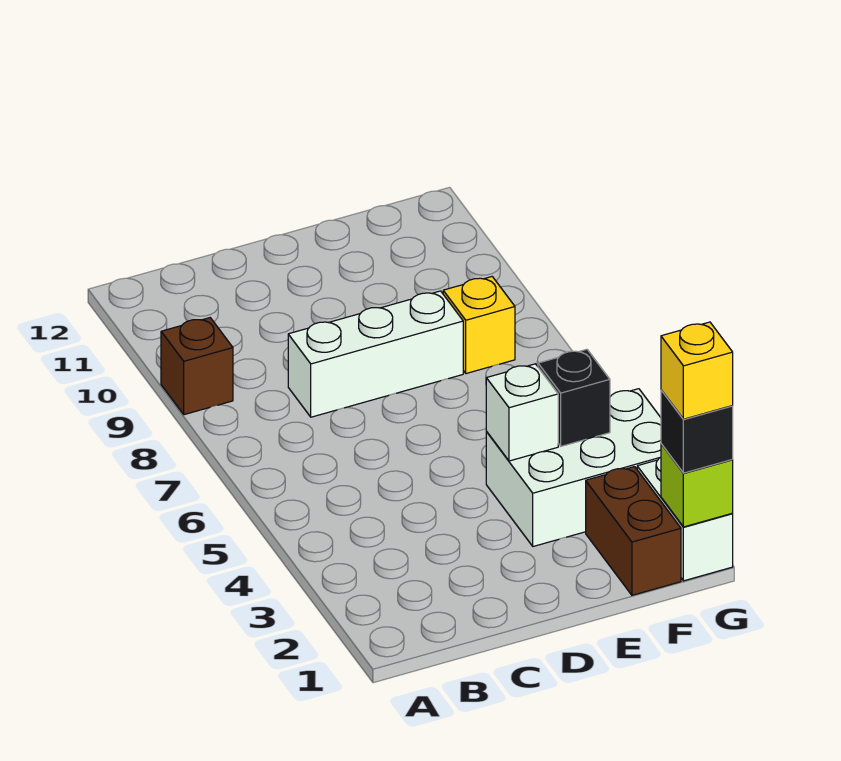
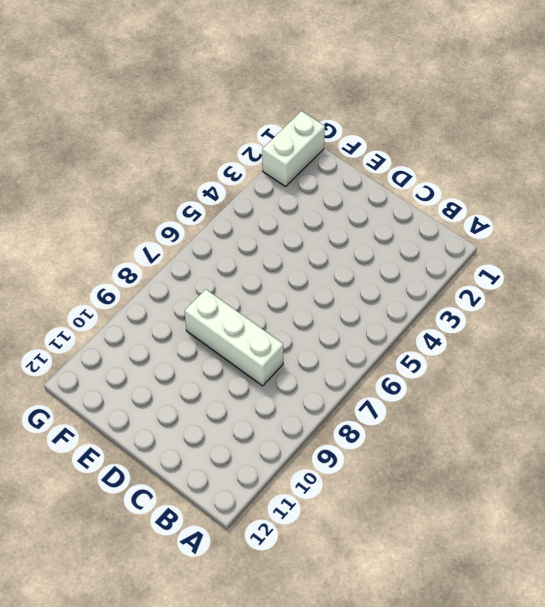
none -> brown brick A9 level 1
none -> white brick E3:G4 level 1

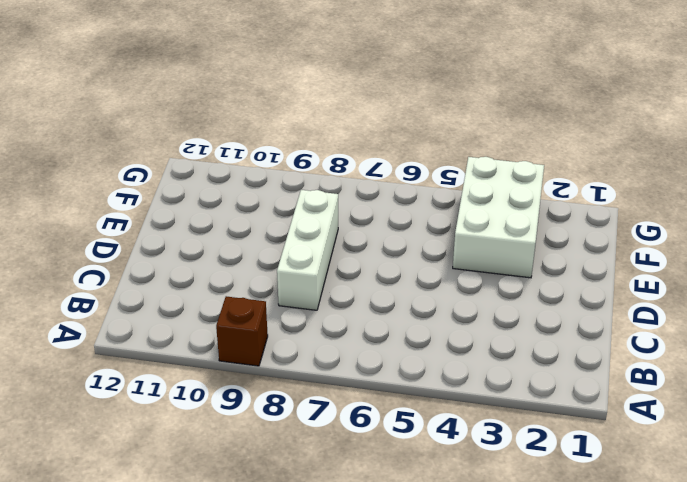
none -> brown brick F1:F2 level 1
none -> yellow brick F8 level 1

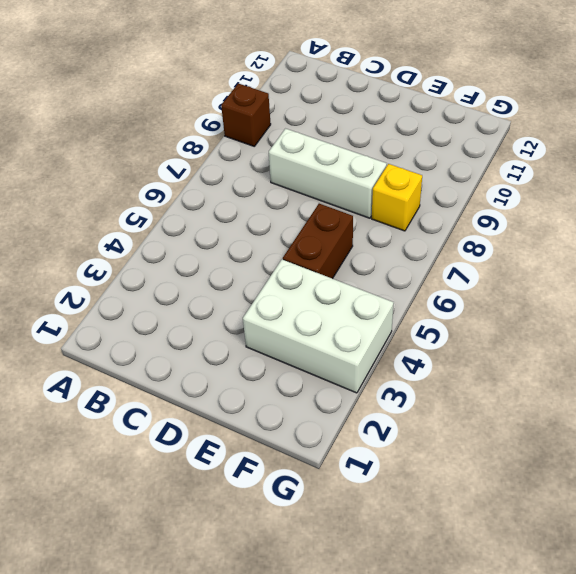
brown brick E5:E6 level 1 -> brown brick F1:F2 level 1
none -> white brick G1:G2 level 1
none -> white brick E4 level 2

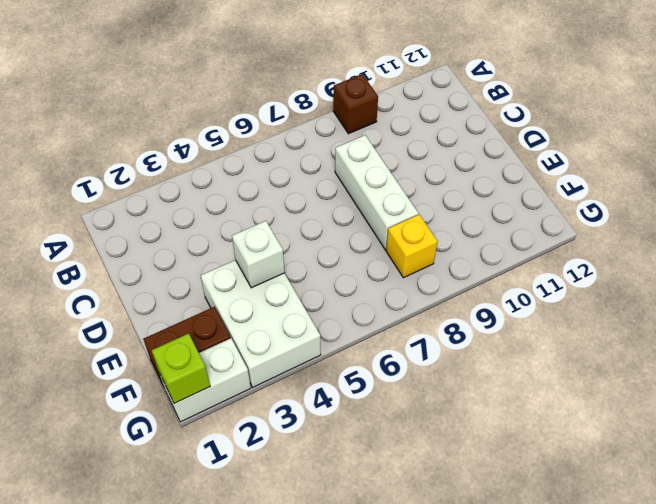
none -> black brick F4 level 2
none -> black brick G1 level 3

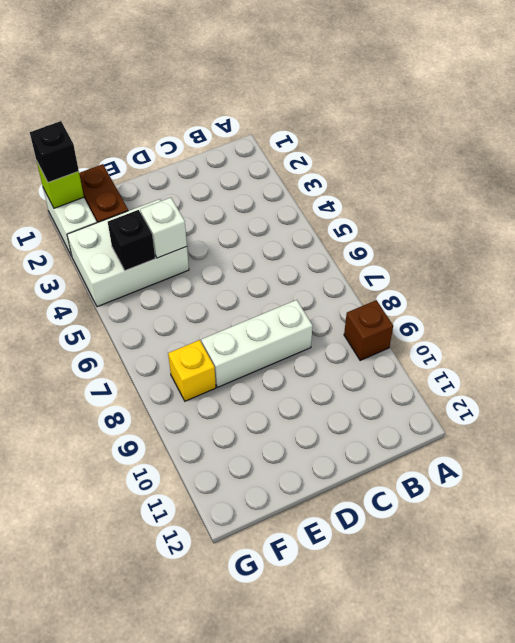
none -> yellow brick G1 level 4

